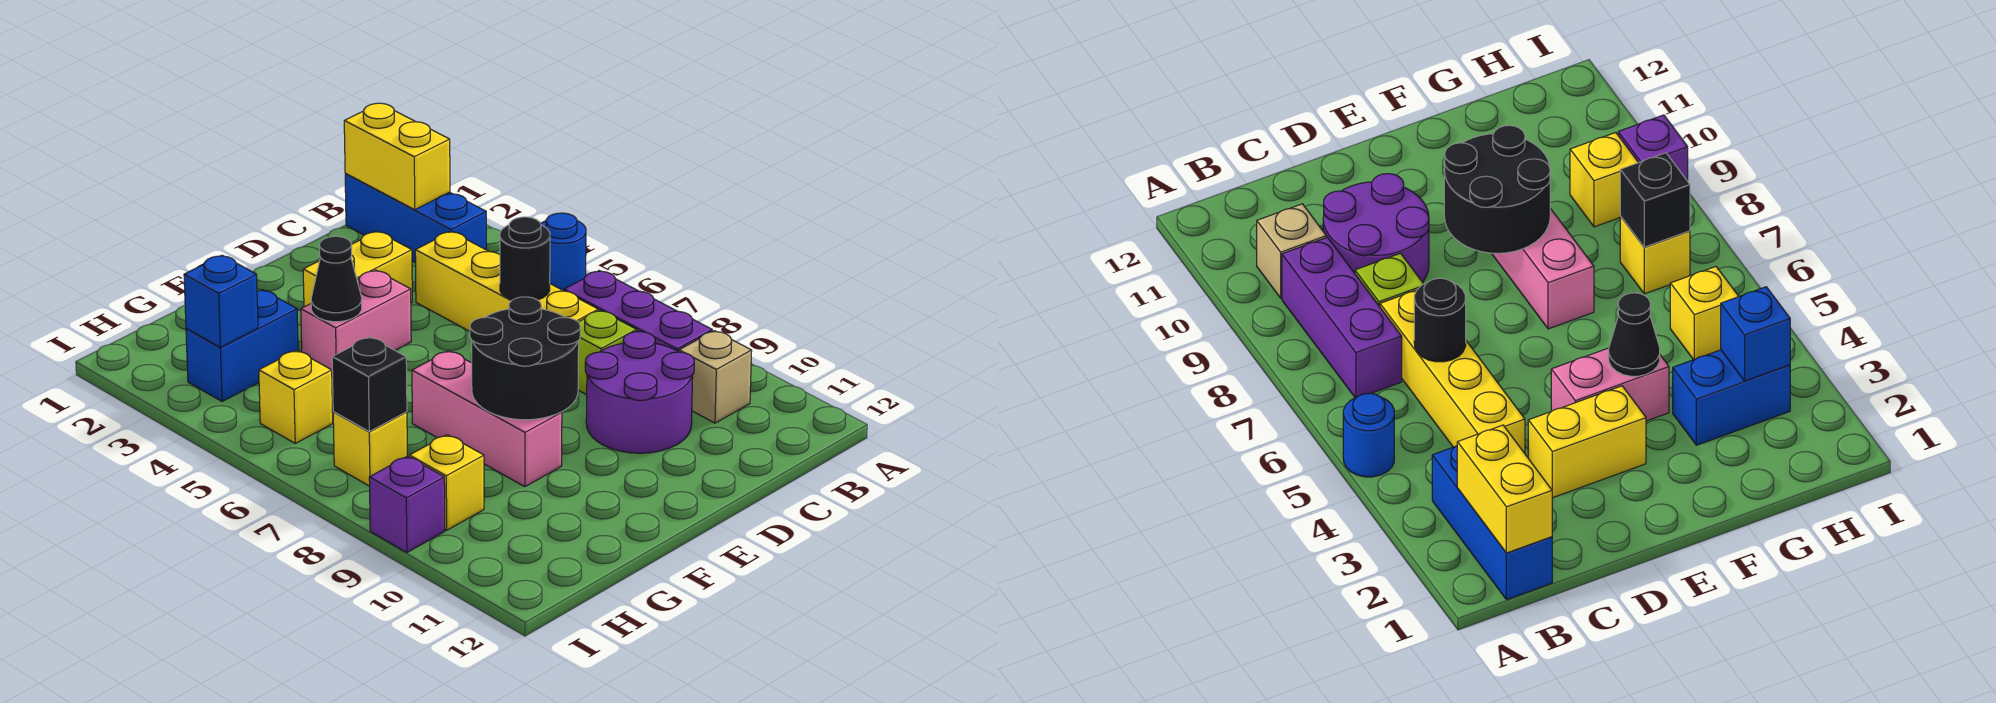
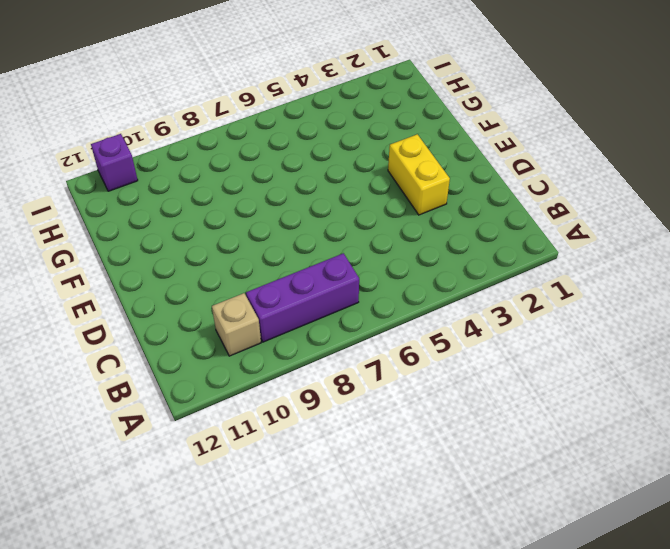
purple brick I11 level 1 -> purple brick I9 level 1
none -> blue round brick A5 level 1
none -> blue brick B1:B3 level 1
none -> yellow brick C4:C7 level 1

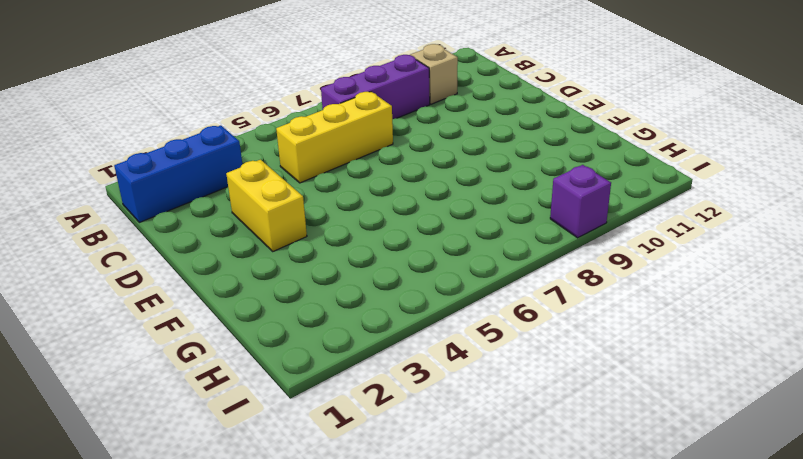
yellow brick C5:C7 level 1 -> yellow brick C4:C7 level 1
none -> blue round brick A5 level 1
none -> lime brick C8 level 1
none -> purple round brick C9:D10 level 1

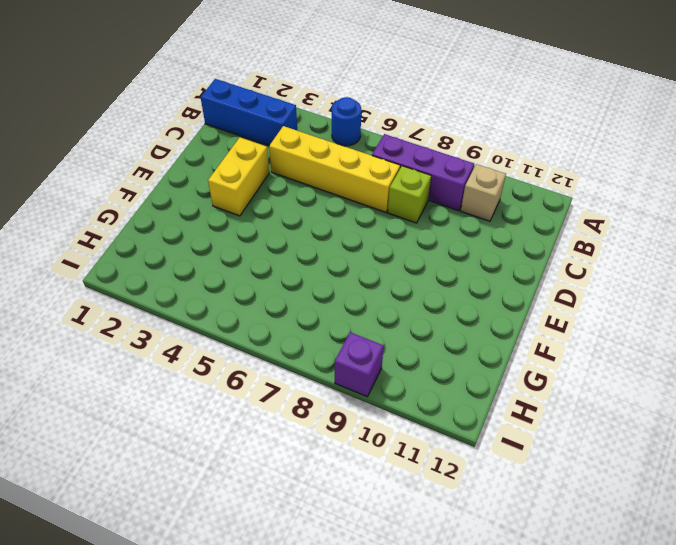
none -> purple round brick C9:D10 level 1
none -> pink brick E4:F4 level 1
none -> pink brick F7:F9 level 1

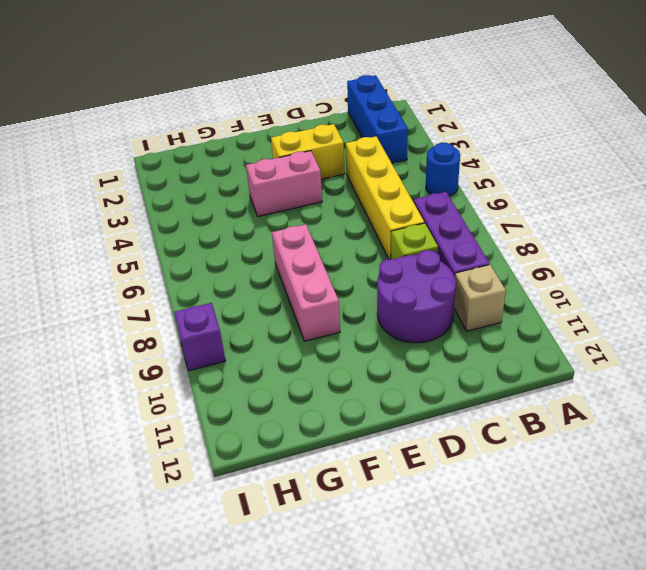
none -> blue brick G3:H3 level 1
none -> yellow brick H5 level 1
none -> yellow brick H7 level 1

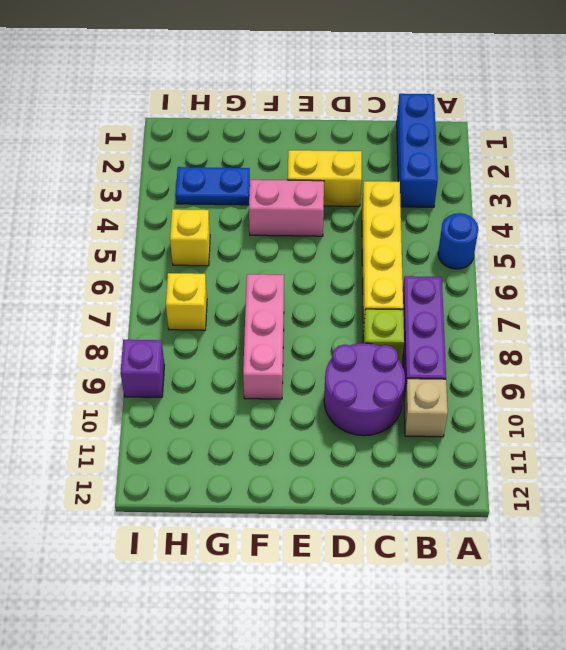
blue plate G3:H3 level 1 -> blue brick G3:H3 level 1
none -> yellow brick H9 level 1
none -> yellow brick B1:B2 level 2
none -> black round brick C6 level 2

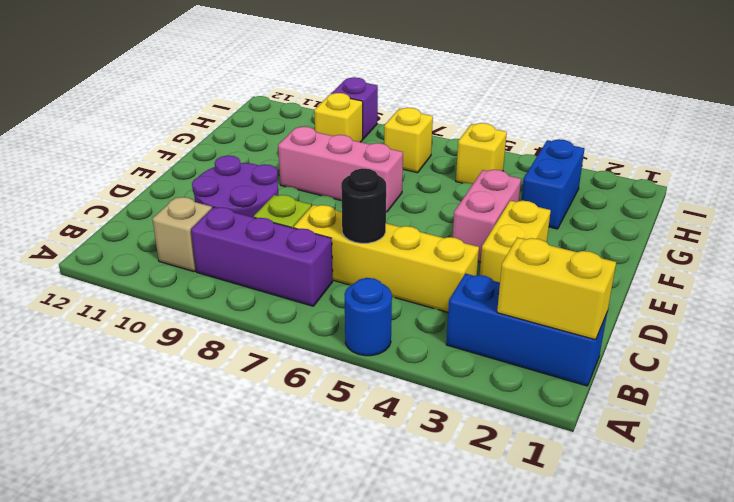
none -> black round brick E8:F9 level 2
none -> black cone F4 level 2
none -> blue brick H3 level 2

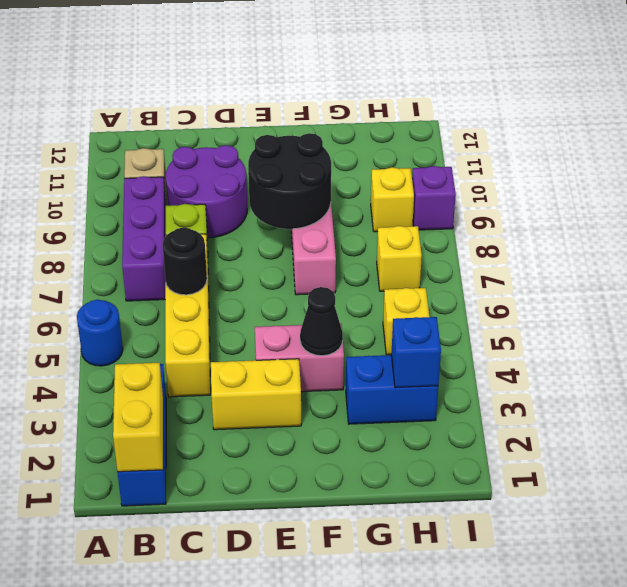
none -> black brick H7 level 2

